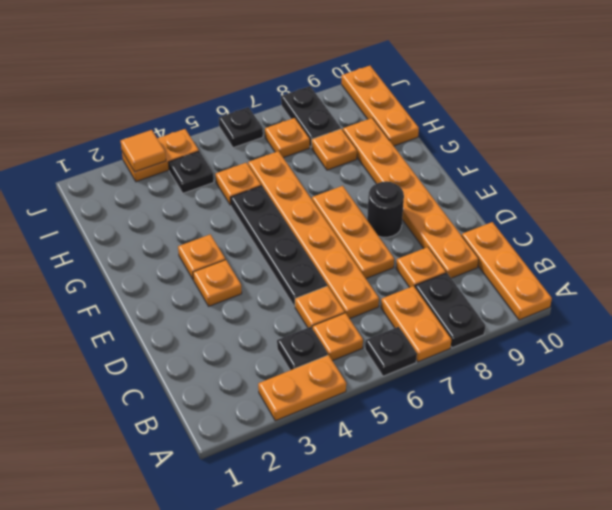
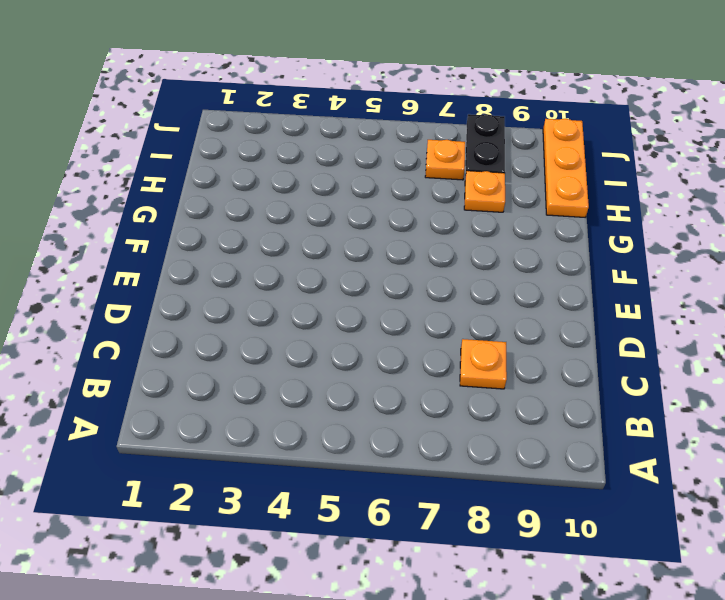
none -> orange plate A3:A4 level 1
none -> black plate A6 level 1
none -> orange plate A7:B7 level 1

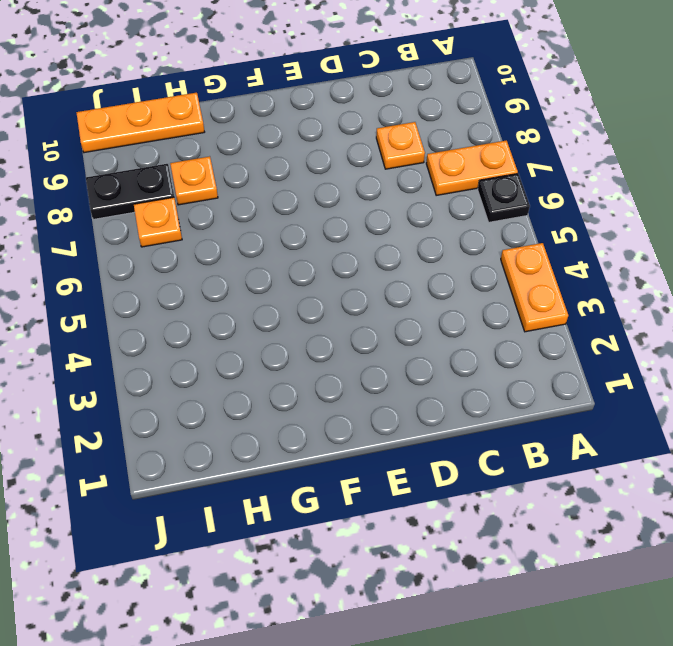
none -> black plate A8:B8 level 1
none -> orange plate A10:C10 level 1
none -> black plate B4 level 1

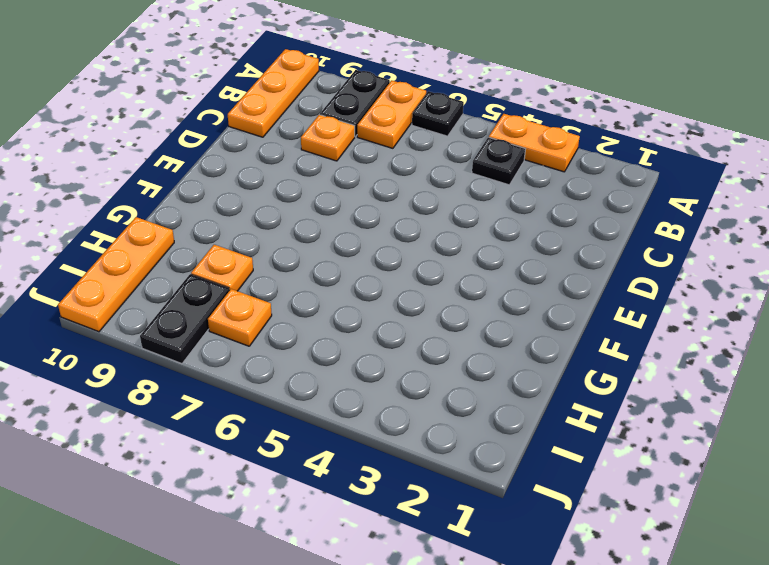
none -> orange plate B5 level 1
none -> orange plate C5 level 1
none -> orange plate C6:H6 level 1

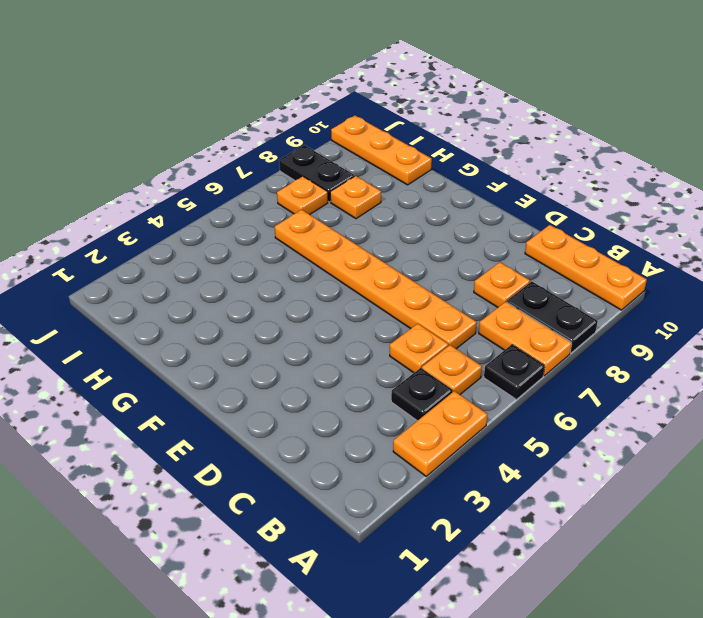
none -> orange plate C9:H9 level 1
none -> black plate D5:G5 level 1
none -> orange plate D7:F7 level 1

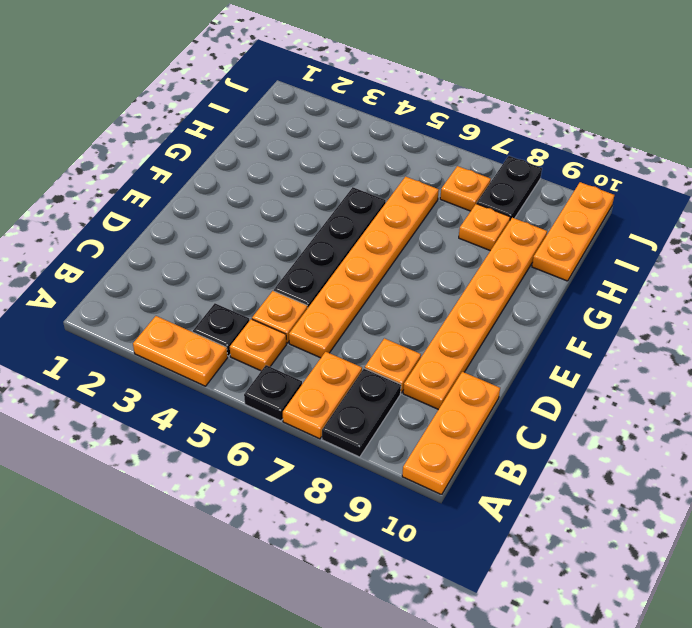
none -> orange plate D7:F7 level 1
none -> orange plate E3 level 1
none -> black round brick E8 level 1

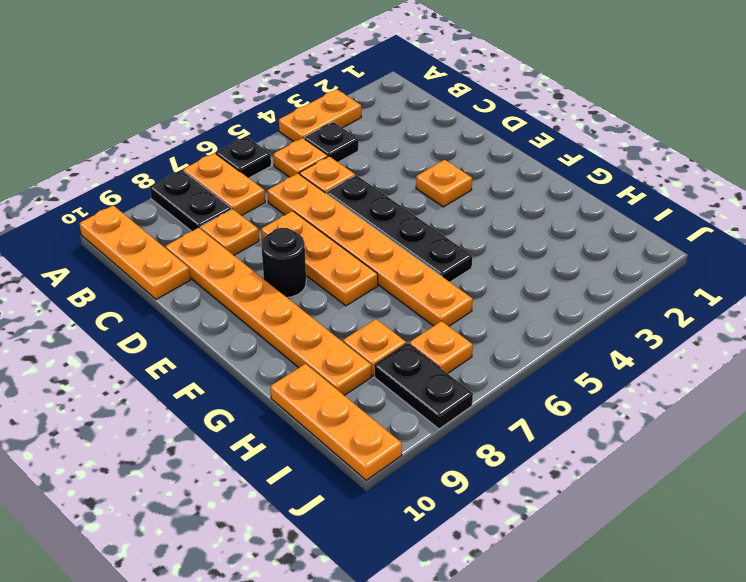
none -> orange plate F3 level 1
none -> orange plate H5 level 1
none -> black plate I4 level 1

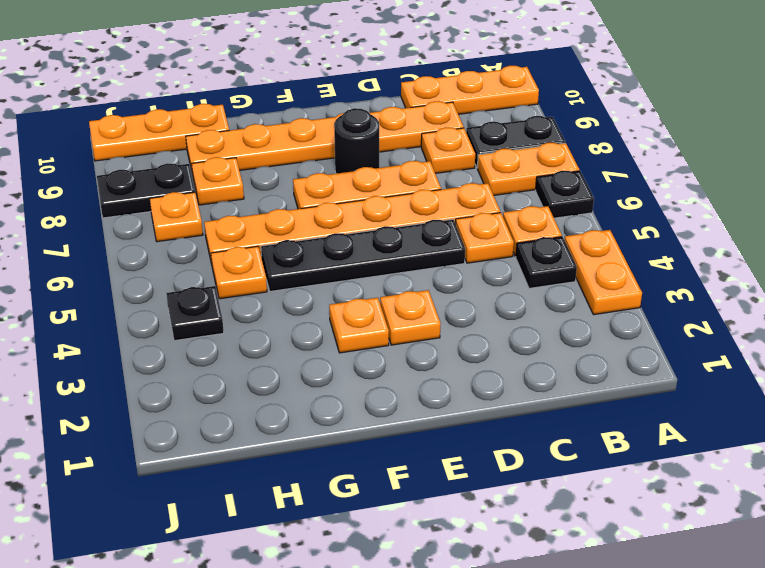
none -> orange plate J3:J4 level 1
none -> black plate J6 level 1
none -> orange tile J3 level 2

